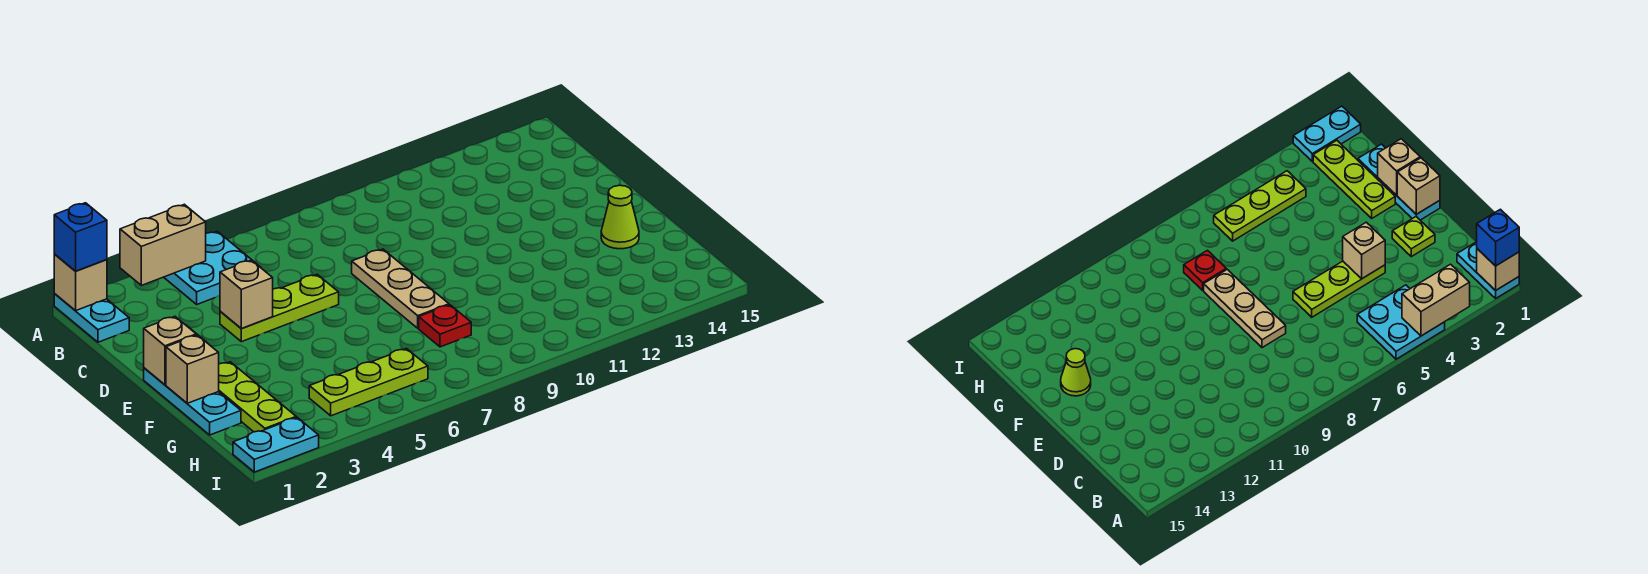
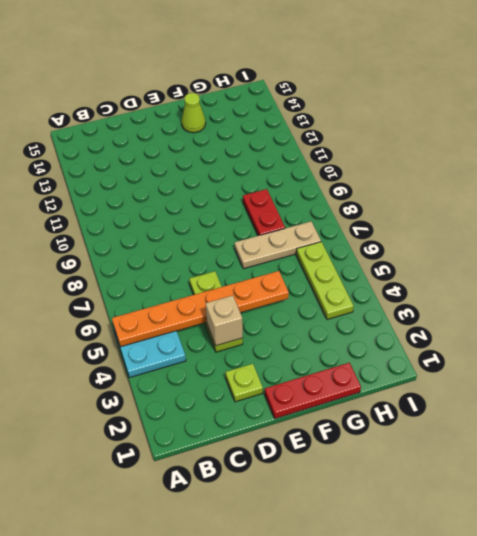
orange plate A5:F5 level 2 -> none
red plate E1:G1 level 1 -> cyan plate E1:G1 level 1
tan plate F7:H7 level 1 -> tan plate D8:F8 level 1
red plate G8:G9 level 1 -> red plate G8 level 1
none -> cyan plate A1:B1 level 1
none -> lime plate F2:H2 level 1
none -> cyan plate I1:I2 level 1

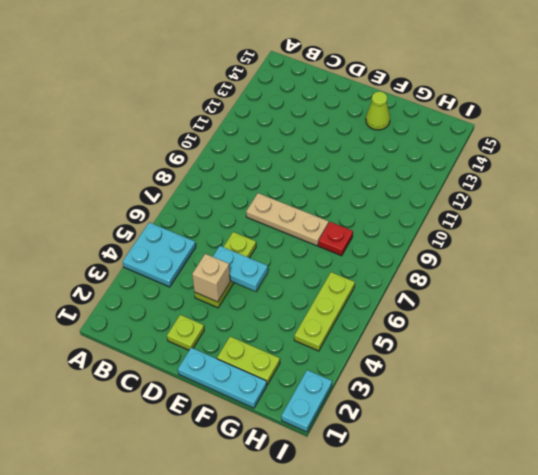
cyan plate D5:E5 level 2 -> cyan plate A1:B1 level 1
lime plate F2:G2 level 1 -> lime plate F2:H2 level 1
none -> tan brick A1 level 2
none -> tan brick A3:A4 level 2
none -> tan brick E1 level 2

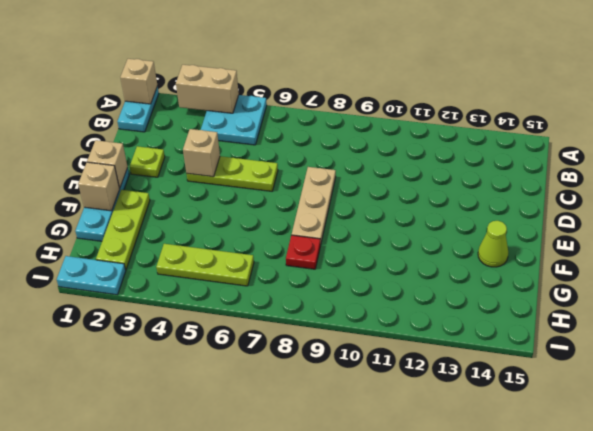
none -> blue brick A1 level 3

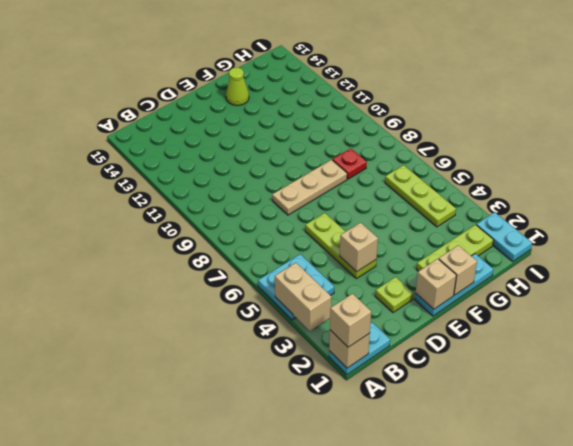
tan brick A1 level 3 -> blue brick A1 level 3

